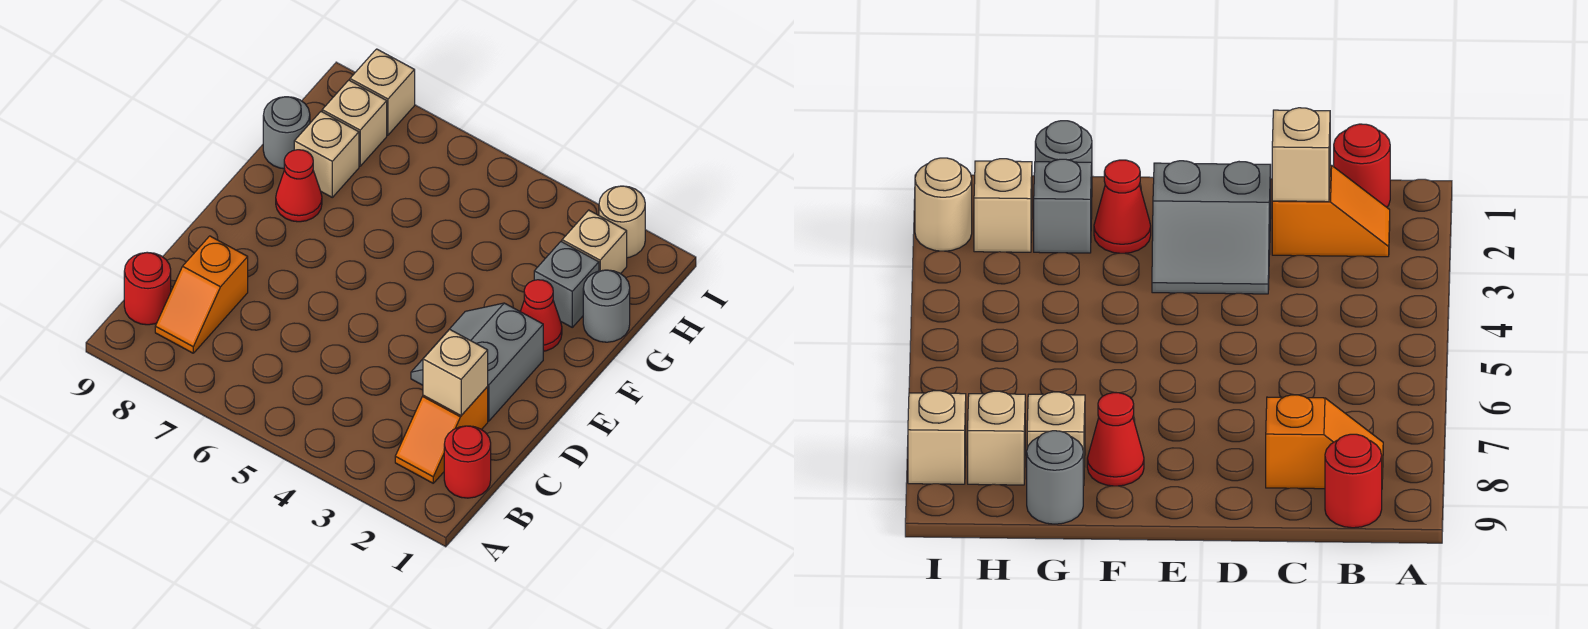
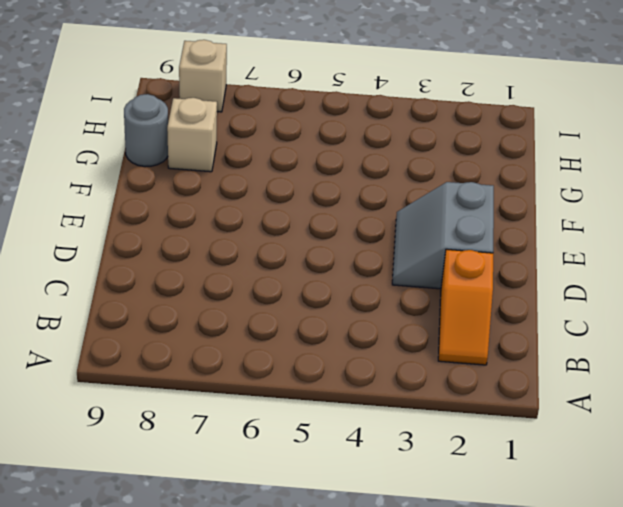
none -> red round brick B1 level 1
none -> orange slope B8:C8 level 1 top C
none -> red round brick B9 level 1

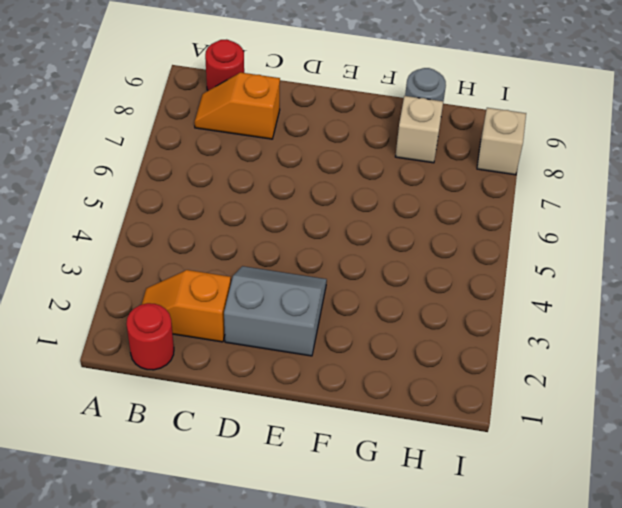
none -> red cone F2 level 1
none -> red cone F8 level 1
none -> grey round brick G1 level 1

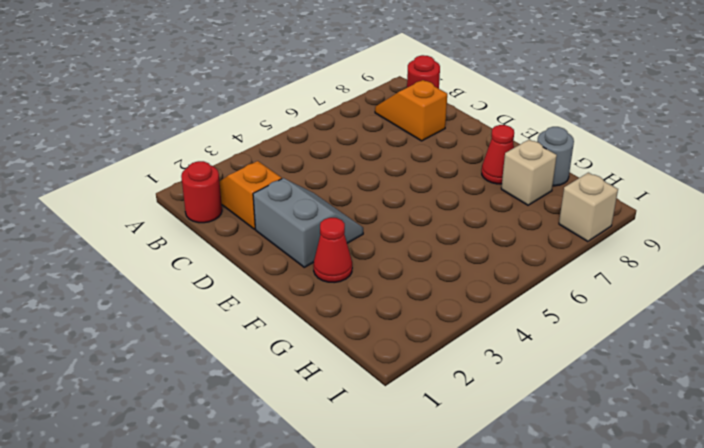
none -> grey round brick G1 level 1
none -> grey brick G2 level 1
none -> tan brick H2 level 1

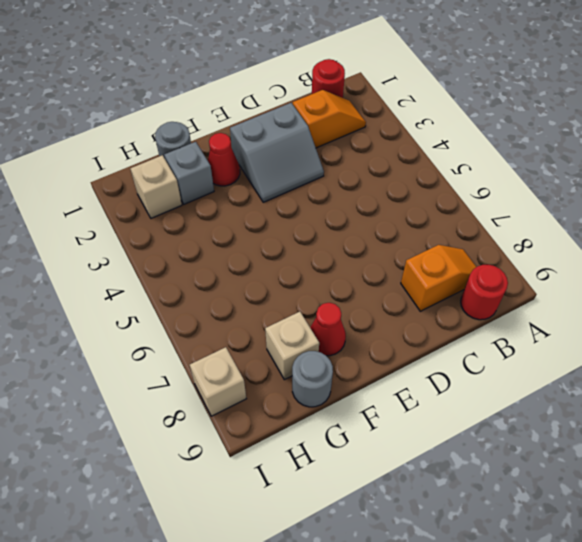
none -> tan brick H8 level 1
none -> tan round brick I2 level 1
none -> tan brick C2 level 2

